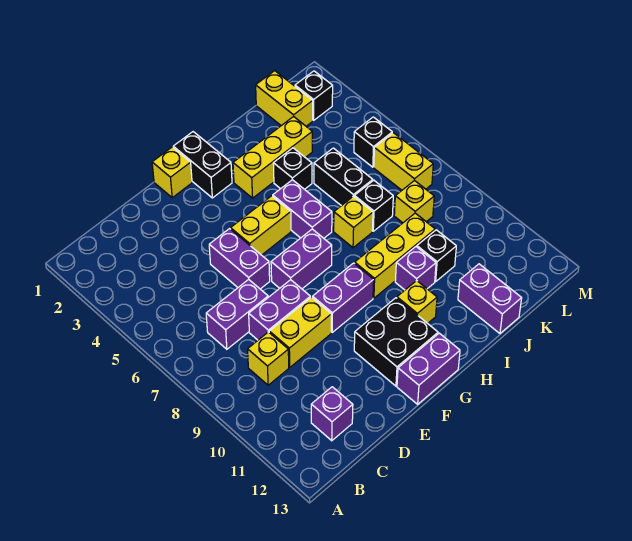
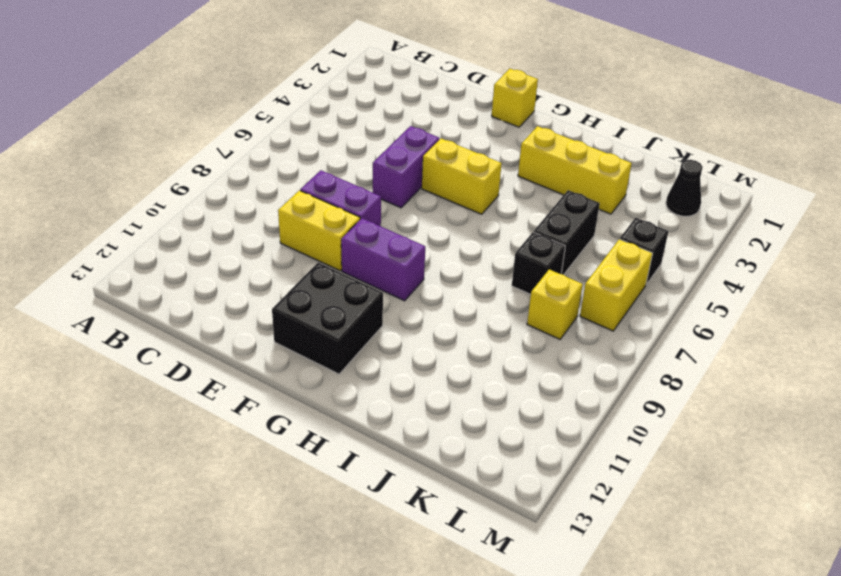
black cone L2 level 1 -> black brick L2 level 1
none -> purple brick C7:D7 level 1
none -> yellow brick C9 level 1
none -> purple brick C12 level 1

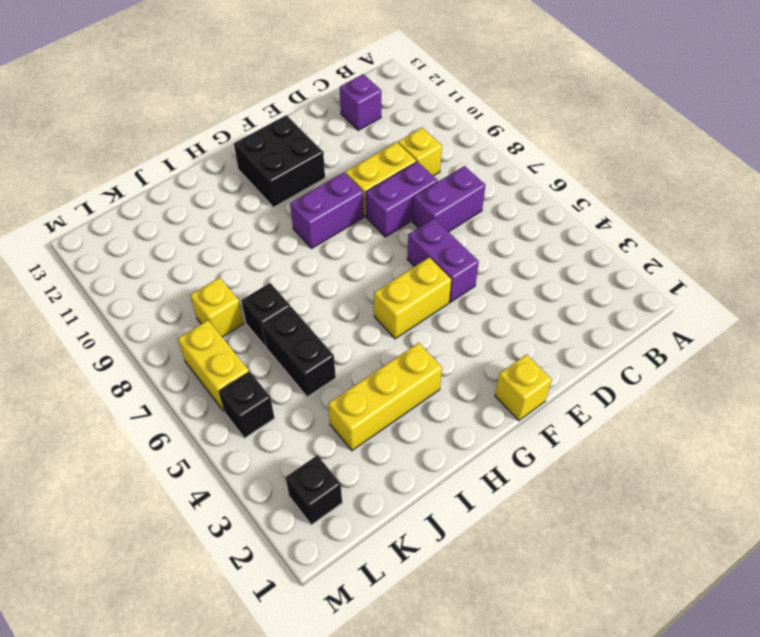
none -> purple brick F7:G7 level 1
none -> purple brick F13:G13 level 1
none -> black brick G1:G2 level 1

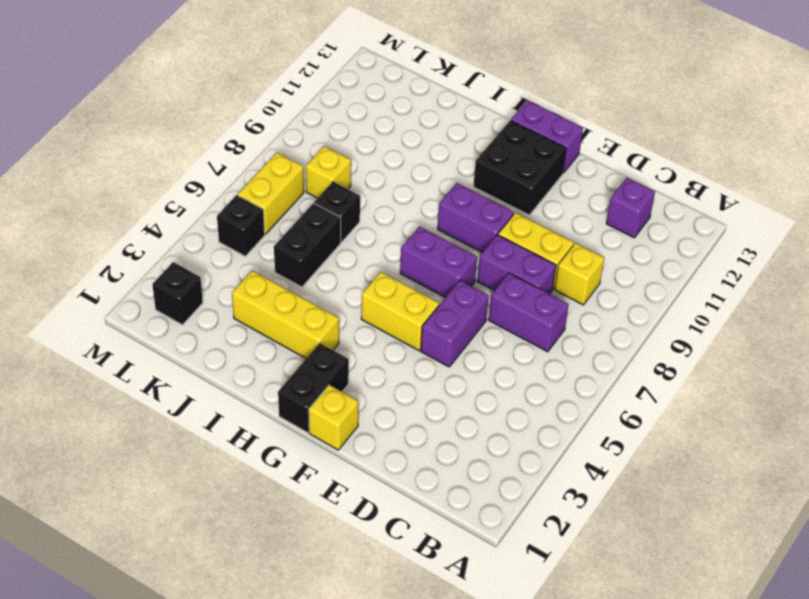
none -> purple brick H5:H6 level 1
none -> yellow brick H9:J9 level 1
none -> yellow brick H11 level 1

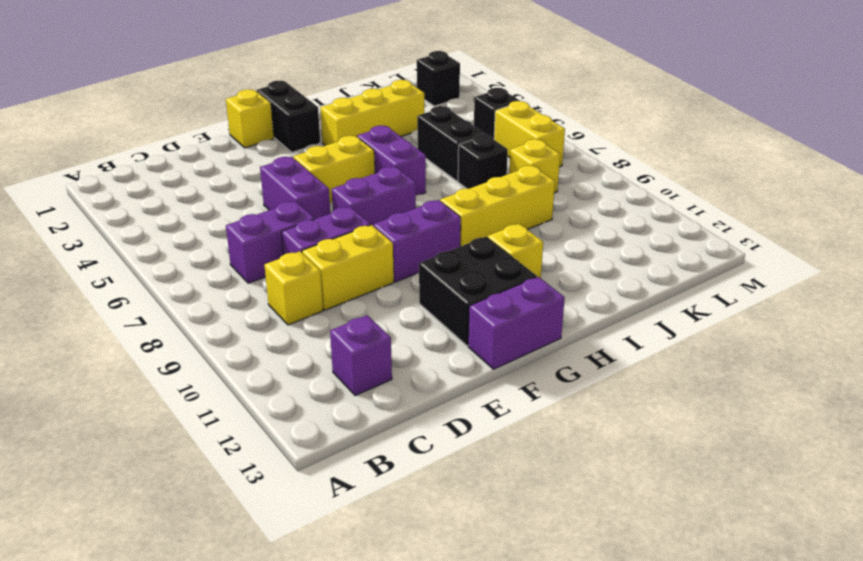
none -> black brick I4 level 1
none -> yellow brick I7 level 1
none -> purple brick I10 level 1

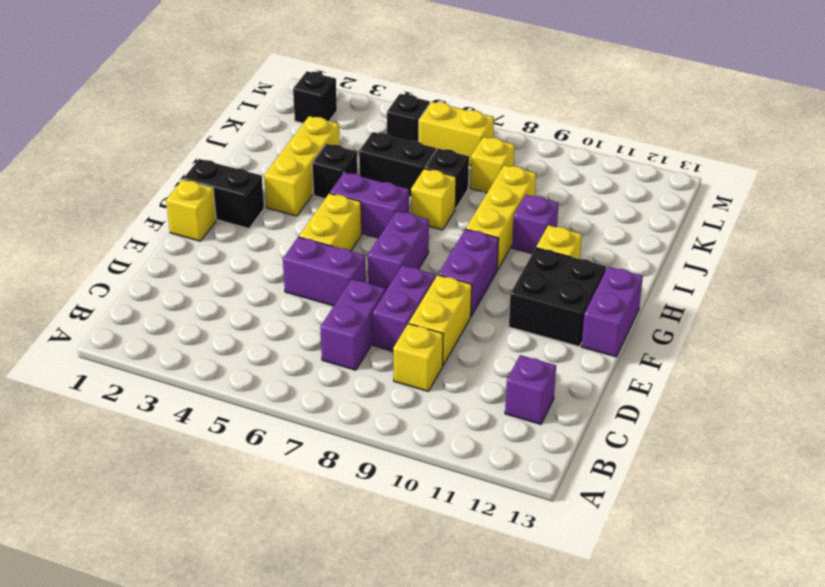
none -> black brick J10 level 1
none -> purple brick J12:J13 level 1
none -> yellow brick K1:K2 level 1

